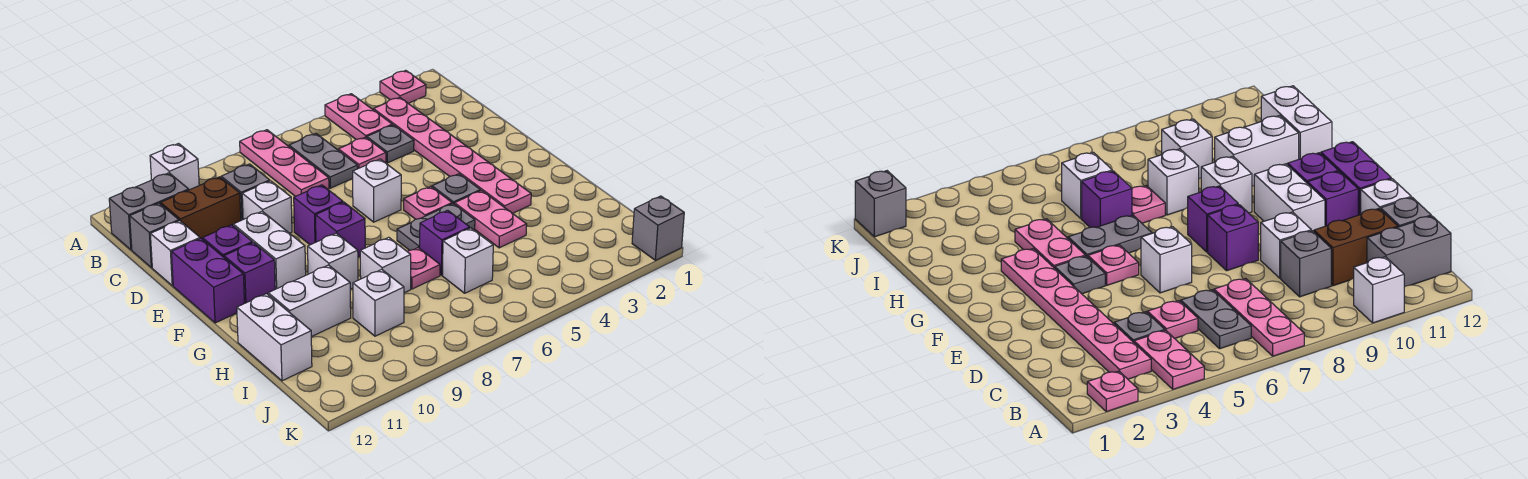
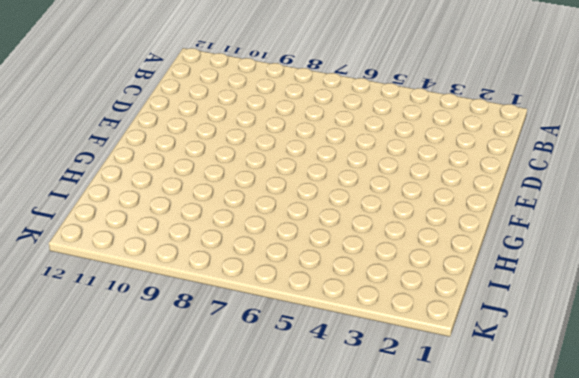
none -> pink plate A2 level 1
none -> pink plate A4:B4 level 1
none -> pink plate A7:C7 level 1
none -> white brick A10 level 1

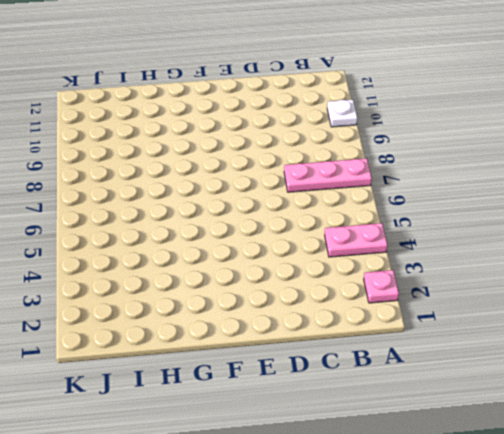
white plate A10 level 1 -> white brick A10 level 1
none -> pink plate B3:G3 level 1
none -> grey plate B6:C6 level 1
none -> grey brick B11:B12 level 1
none -> grey plate C4 level 1

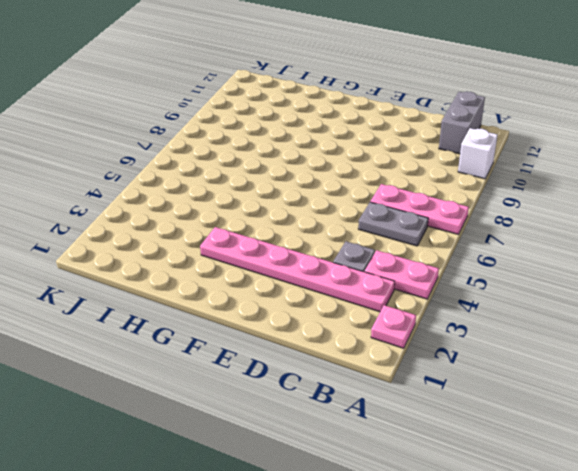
none -> pink plate C5 level 1
none -> grey brick C9 level 1
none -> brown brick C10:C11 level 1
none -> grey brick C12 level 1

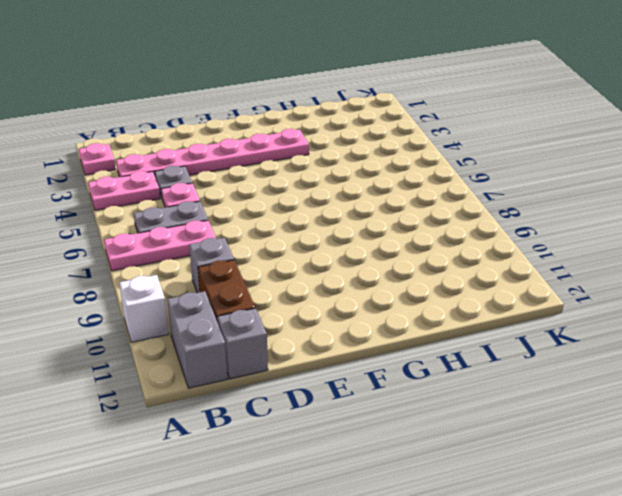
none -> white brick D9 level 1
none -> white brick D12 level 1
none -> white brick E6 level 1
none -> purple brick E8 level 1

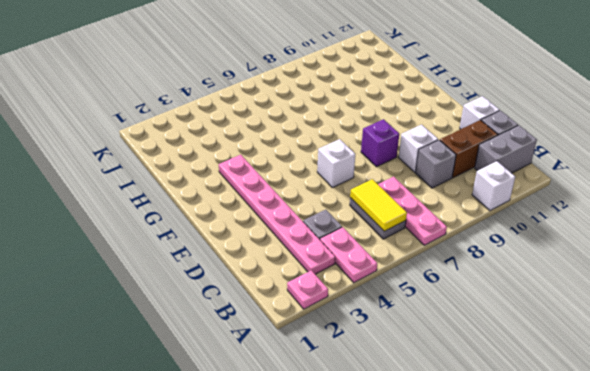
yellow tile B6:C6 level 2 -> none
none -> pink plate C5 level 1
none -> white brick E10:F10 level 1
none -> purple brick E11 level 1
none -> purple brick E12:F12 level 1

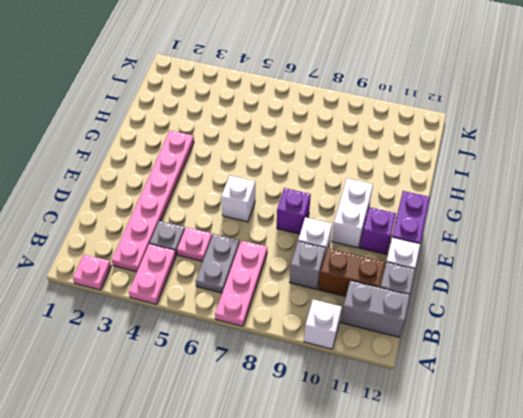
none -> grey plate F4 level 1
none -> pink plate F5 level 1
none -> purple brick F8 level 1
none -> purple brick F11 level 1

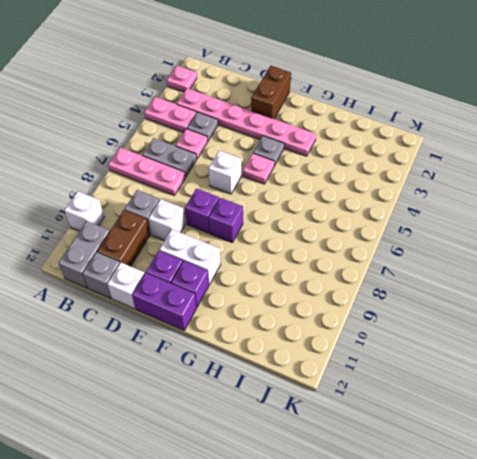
brown brick E1:E2 level 1 -> none
none -> pink plate G4:H4 level 1
none -> grey plate G5:G6 level 1
none -> white brick G9 level 1
none -> purple brick H6 level 1

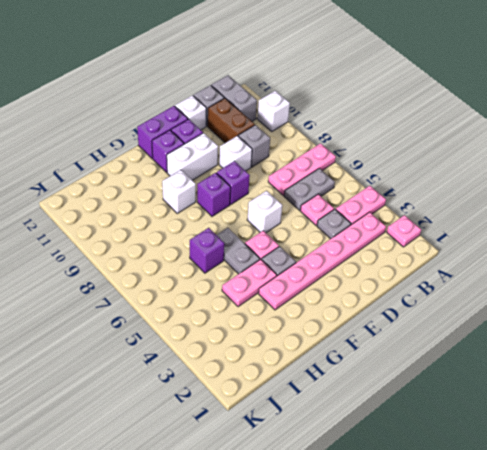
none -> pink plate H7 level 1
none -> white brick H8 level 1
none -> white brick H10:H11 level 1
none -> white brick H12:I12 level 1

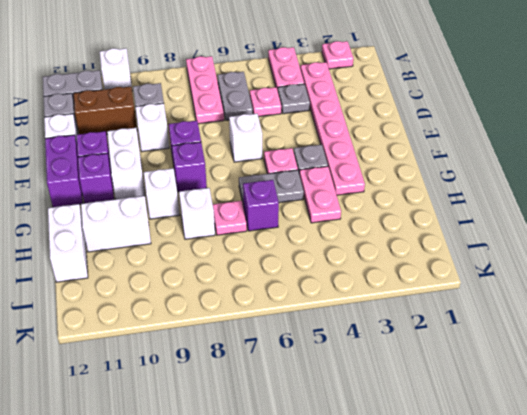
none -> white brick I6 level 1
none -> white brick I9 level 1
none -> grey brick K1 level 1

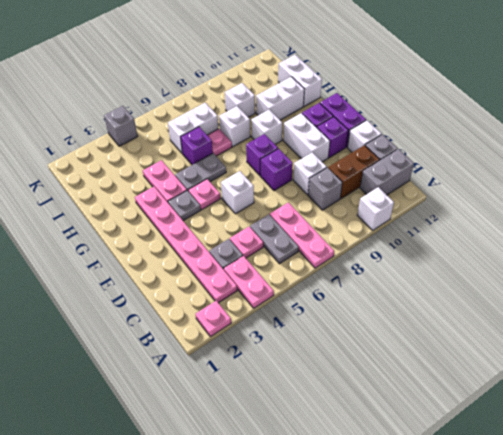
white brick I6:I7 level 1 -> white brick I6 level 1
grey brick K4 level 1 -> grey brick K1 level 1

